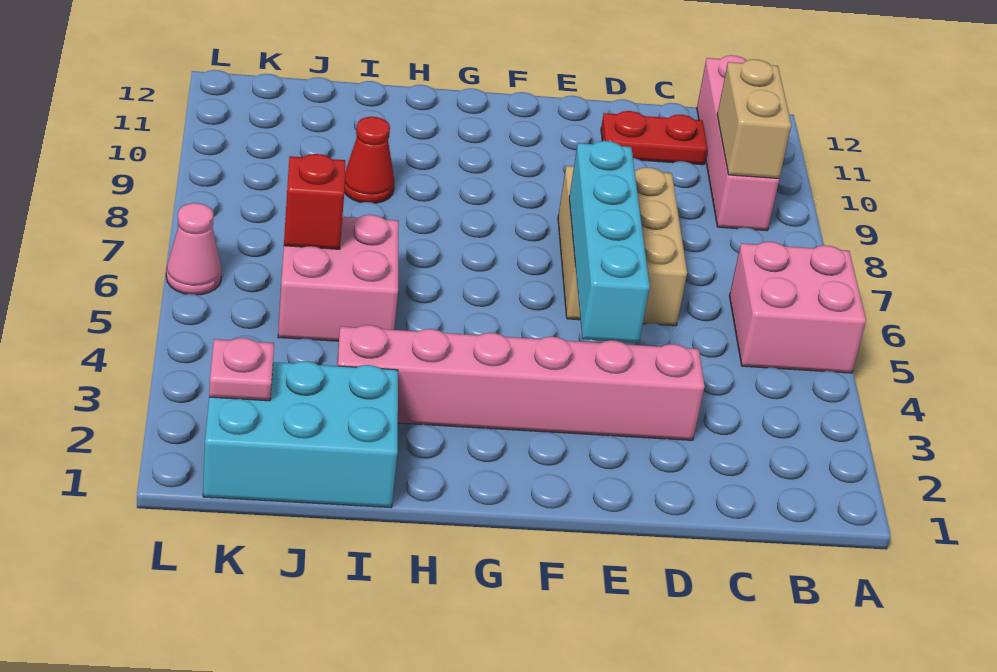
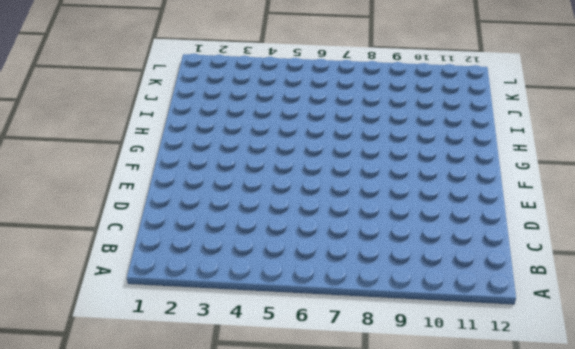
none -> pink brick A5:B6 level 1
none -> pink brick B9:B12 level 1
none -> red plate C11:D11 level 1

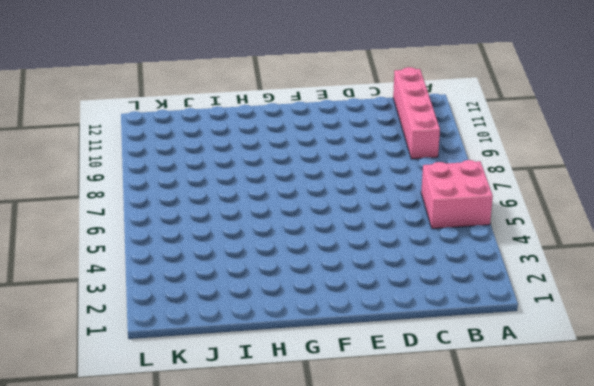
none -> red plate C11:D11 level 1
none -> pink brick D3:I3 level 1
none -> tan brick D6:E8 level 1

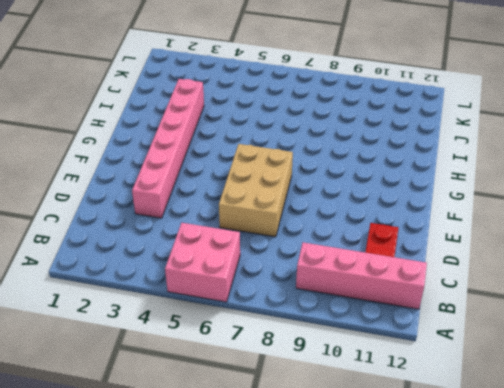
tan brick D6:F7 level 1 -> tan brick D6:E8 level 1
none -> cyan brick I1:K2 level 1
none -> pink brick I5:J6 level 1
none -> red cone I9 level 1

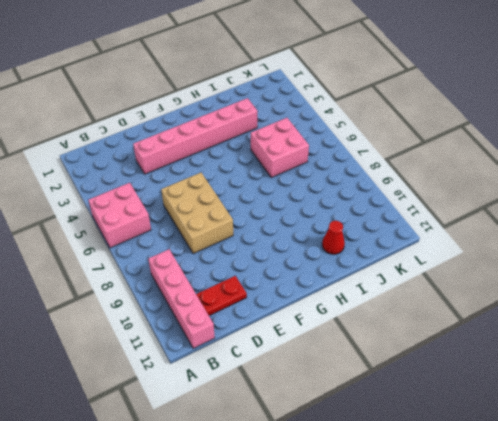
red cone I11 level 1 -> red cone I9 level 1
none -> cyan brick I1:K2 level 1
none -> pink cone L6 level 1
none -> tan brick B9:B10 level 2

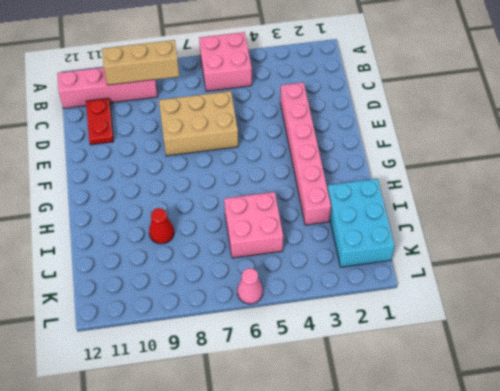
tan brick B8:B10 level 2 -> tan brick B9:B10 level 2
none -> cyan brick E4:E7 level 2
none -> red brick J6 level 2
none -> pink plate K2 level 2

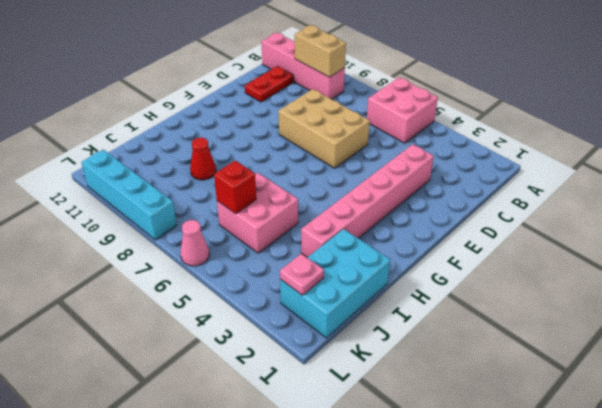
cyan brick L8:L11 level 1 -> cyan brick E4:E7 level 2

